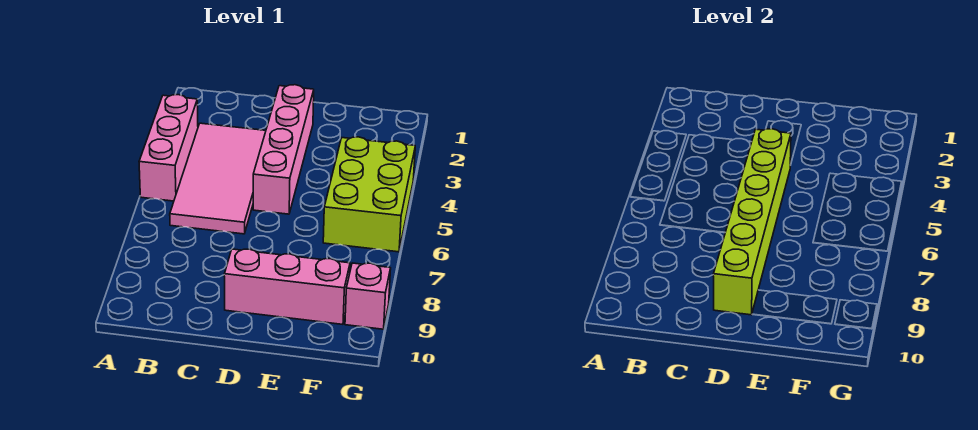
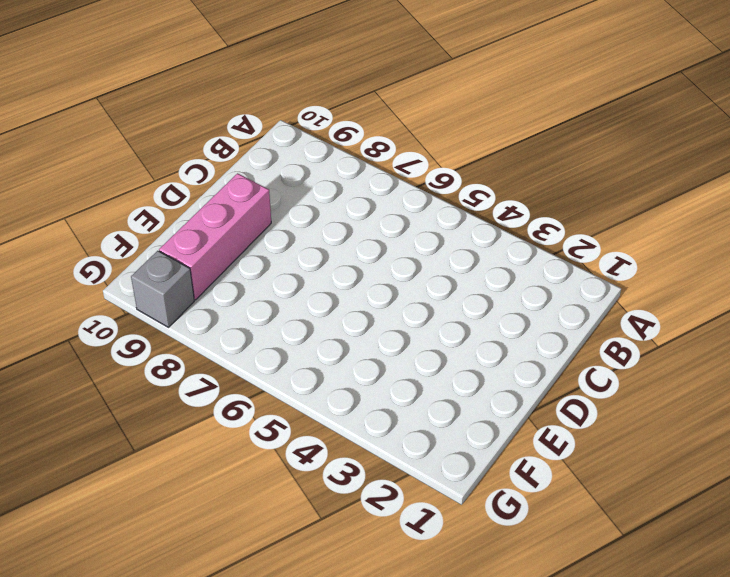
grey brick G9 level 1 -> pink brick G9 level 1
none -> pink brick A3:A5 level 1
none -> pink tile B3:C6 level 1

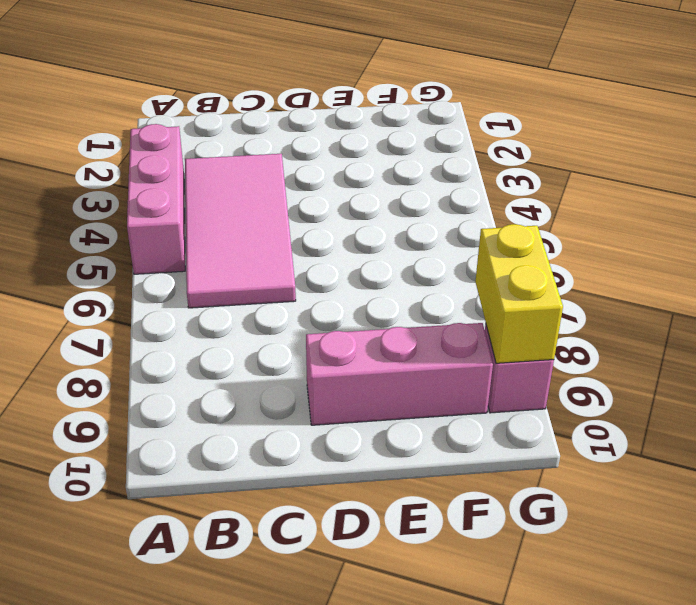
yellow brick G8:G9 level 2 -> none
none -> pink brick D2:D5 level 1
none -> lime brick F4:G6 level 1

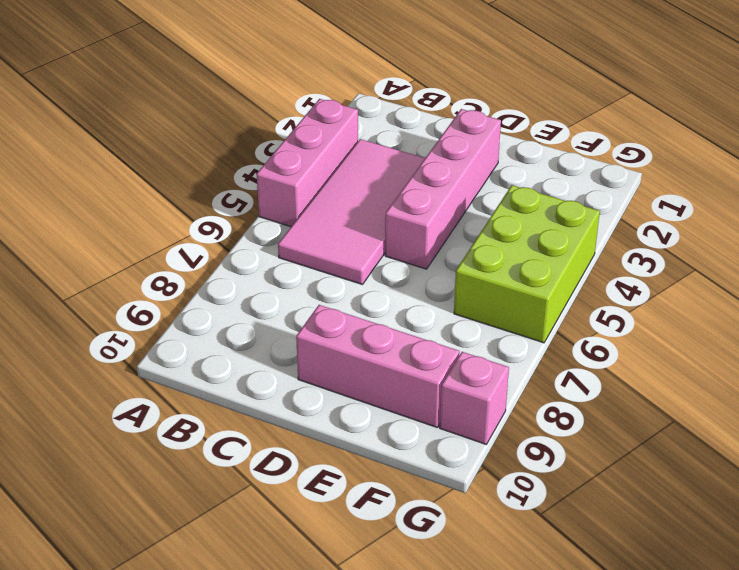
none -> lime brick D4:D9 level 2

